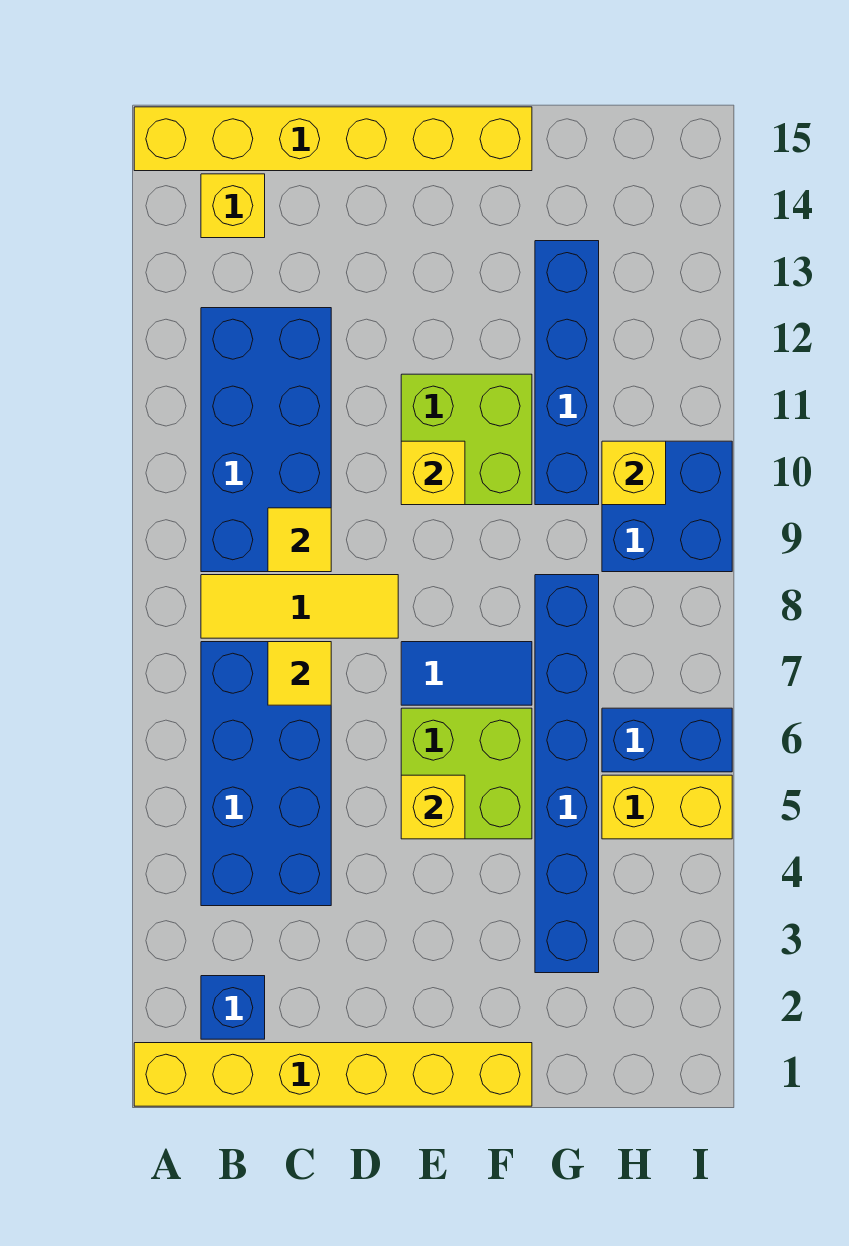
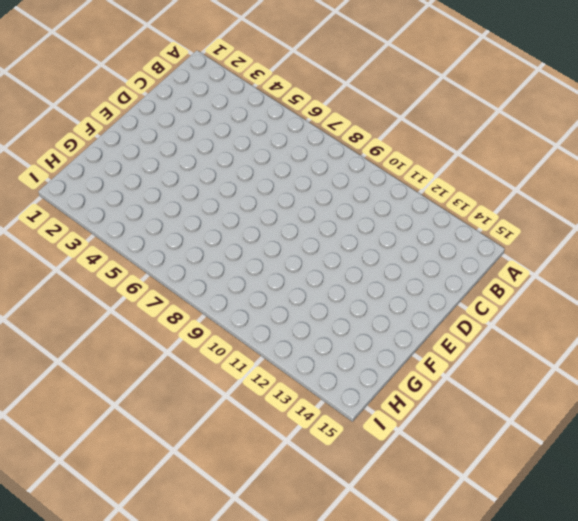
none -> yellow brick A1:F1 level 1
none -> yellow brick A15:F15 level 1
none -> blue brick B2 level 1

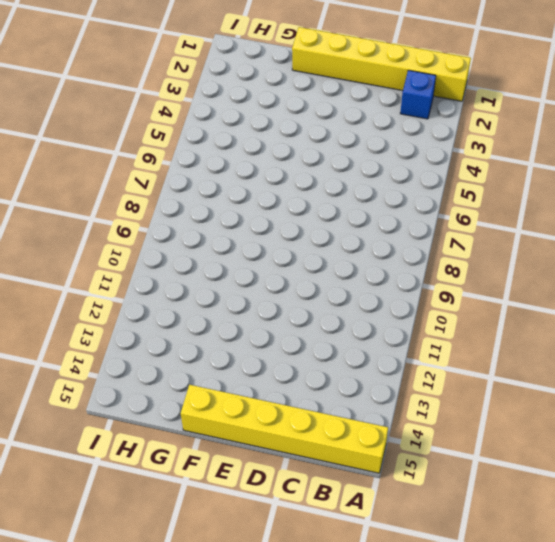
none -> blue brick B4:C7 level 1
none -> yellow tile B8:D8 level 1
none -> blue brick B9:C12 level 1

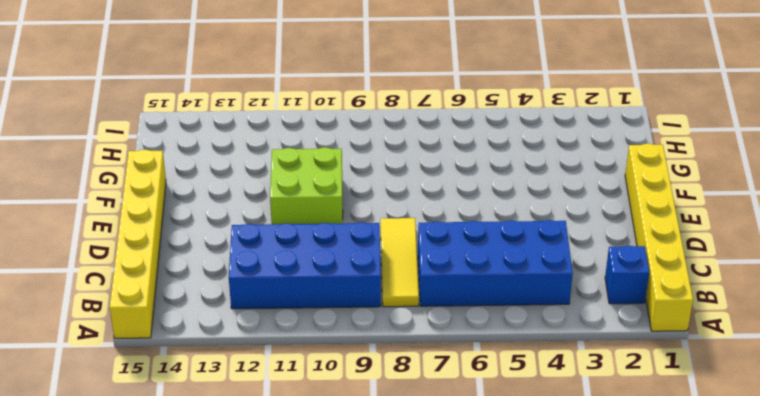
none -> yellow brick B14 level 1
none -> lime brick E5:F6 level 1
none -> blue tile E7:F7 level 1

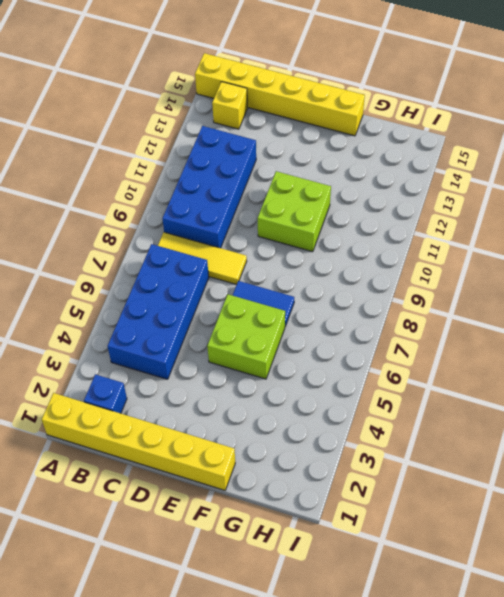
none -> blue brick G3:G8 level 1
none -> blue brick G10:G13 level 1
none -> yellow brick H5:I5 level 1

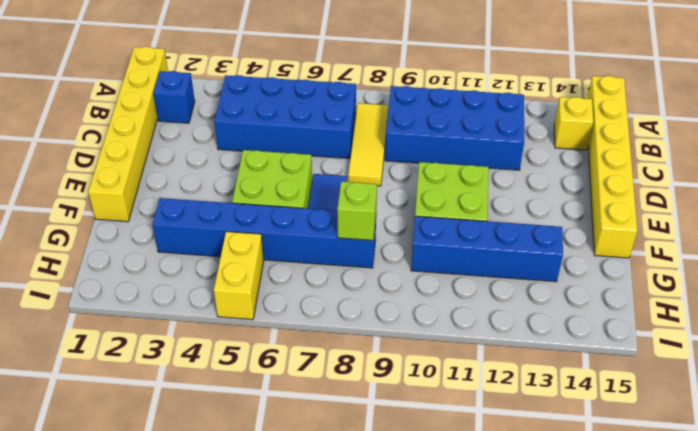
lime brick G8 level 2 -> none
none -> blue brick H6:I6 level 1
none -> blue brick H9:I10 level 1
none -> yellow tile C7 level 2

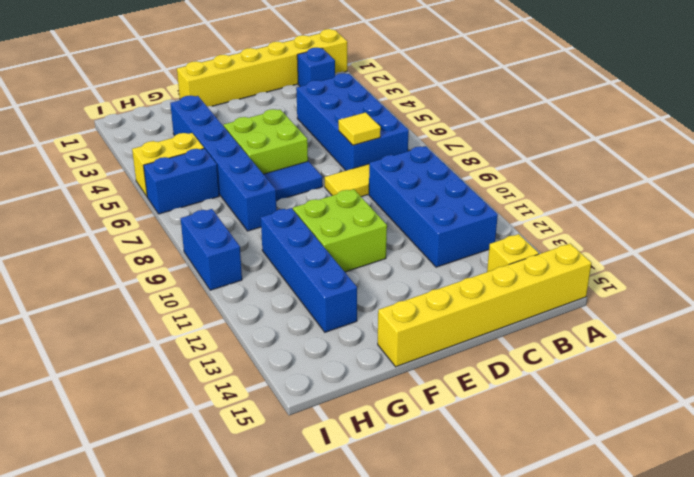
blue brick I9:I10 level 1 -> blue brick H9:I10 level 1
none -> yellow tile C9 level 2
none -> yellow brick E5 level 2
none -> yellow brick E10 level 2

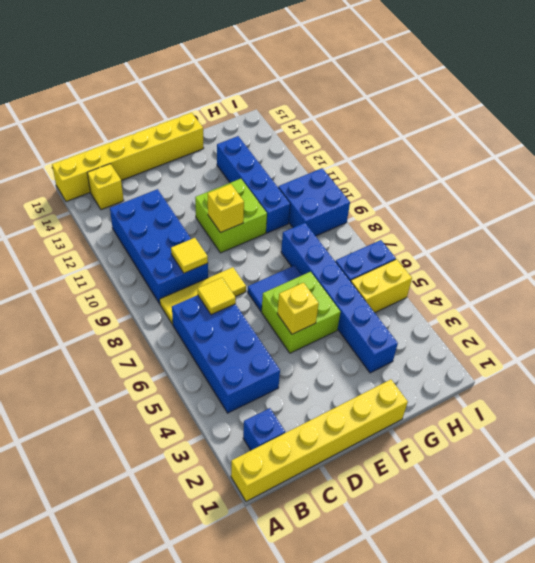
none -> yellow brick H10 level 2

